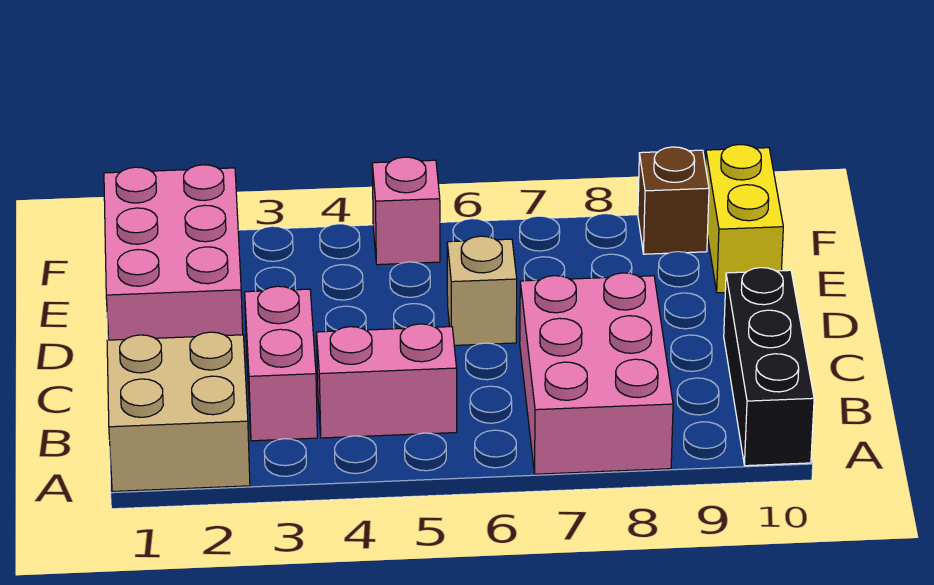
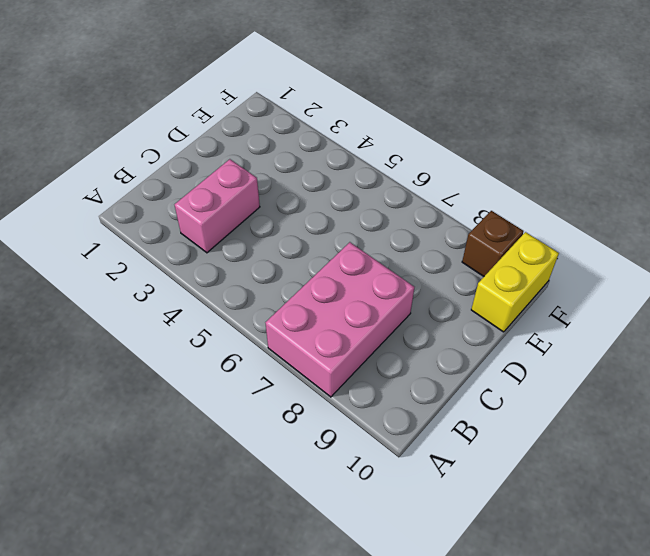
none -> tan brick A1:B2 level 1
none -> black brick A10:C10 level 1

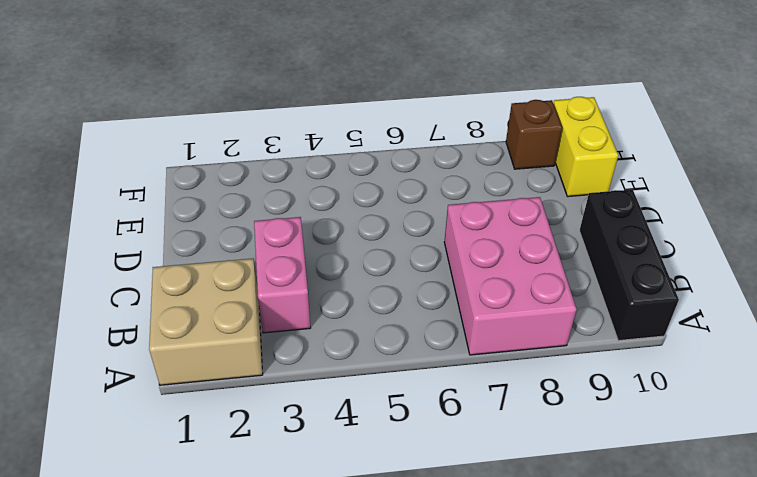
none -> pink brick B4:B5 level 1
none -> pink brick D1:F2 level 1

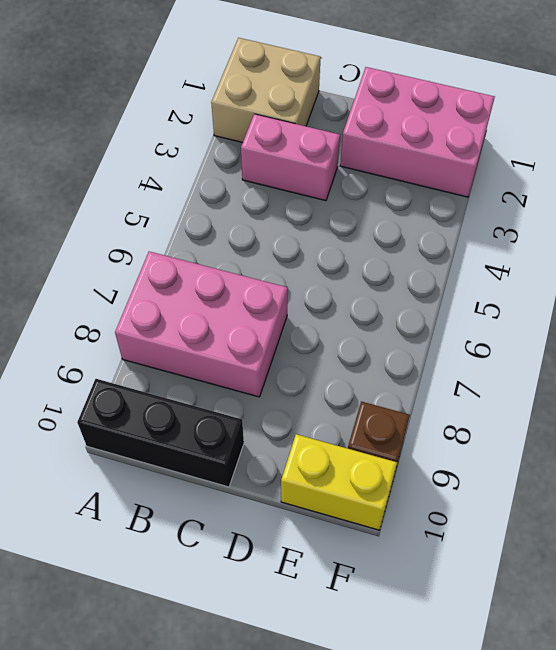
none -> pink brick B4:B5 level 1
none -> tan brick D6 level 1

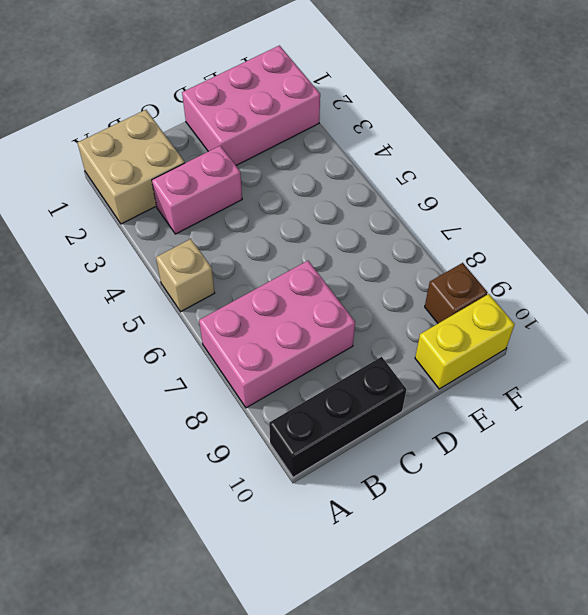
tan brick A5 level 1 -> tan brick D6 level 1
none -> pink brick B4:B5 level 1
none -> pink brick F5 level 1

